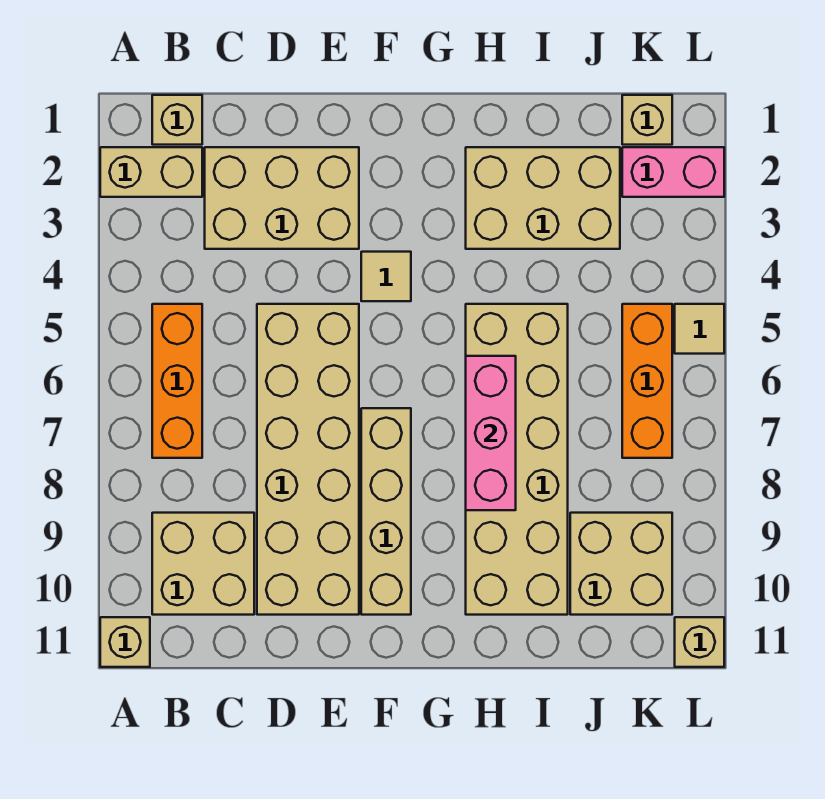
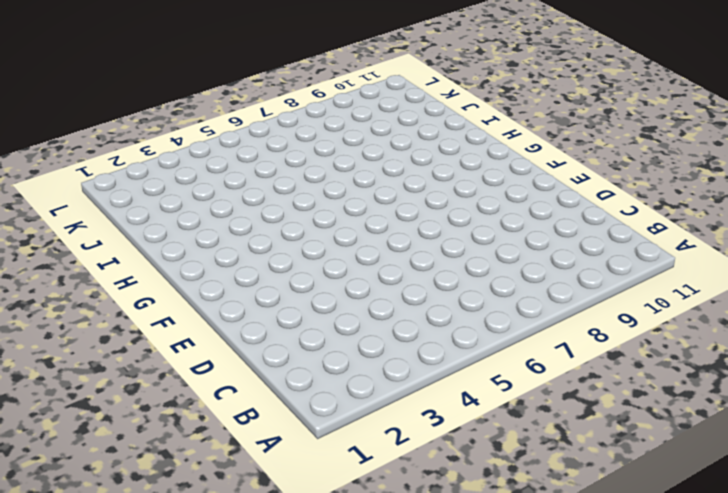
none -> tan brick A2:B2 level 1
none -> tan brick A11 level 1
none -> tan brick B1 level 1

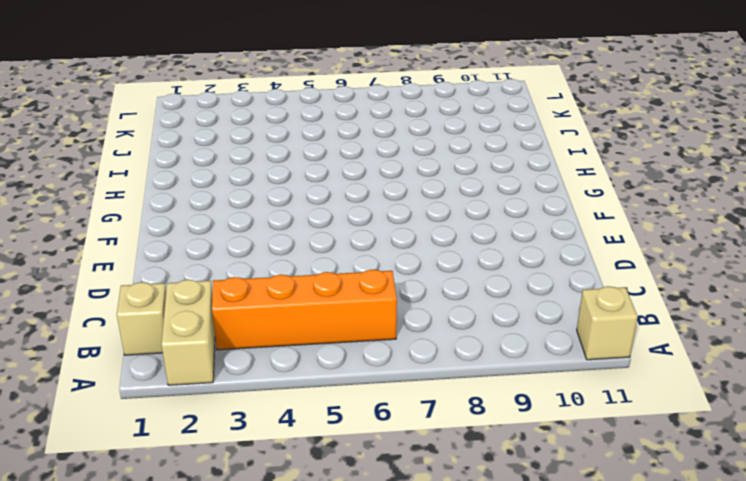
orange brick B3:B6 level 1 -> orange brick B5:B7 level 1
none -> tan brick B9:C10 level 1
none -> tan brick C2:E3 level 1
none -> tan brick D5:E10 level 1

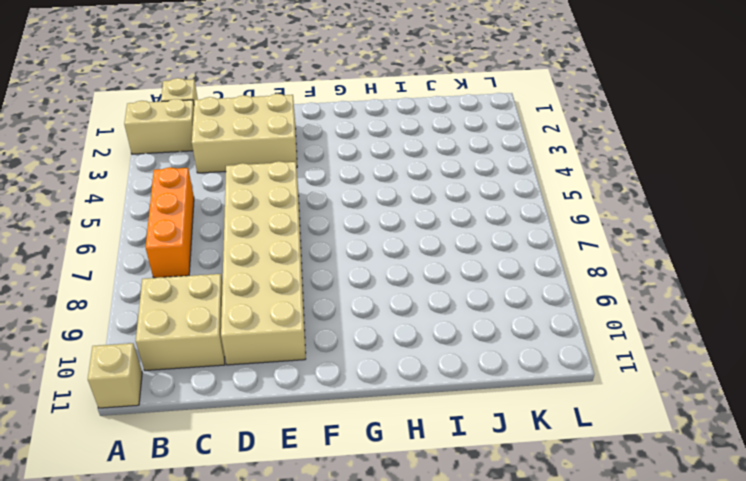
none -> tan tile F4 level 1
none -> tan brick F7:F10 level 1
none -> tan brick H2:J3 level 1

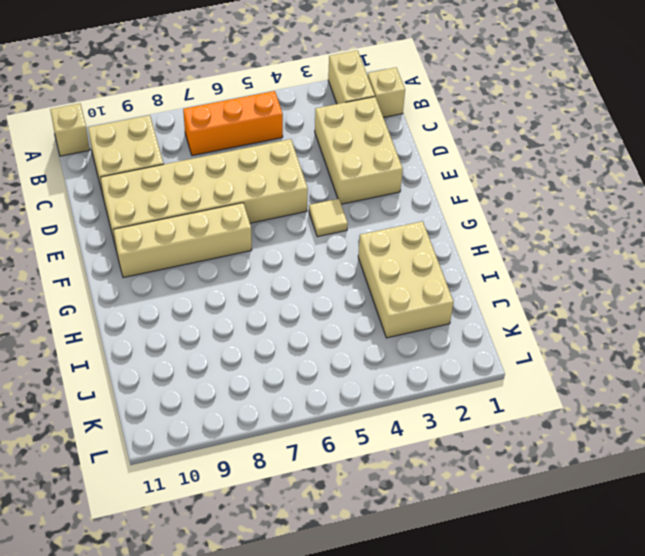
none -> tan brick H5:I10 level 1
none -> tan brick J9:K10 level 1
none -> tan brick K1 level 1

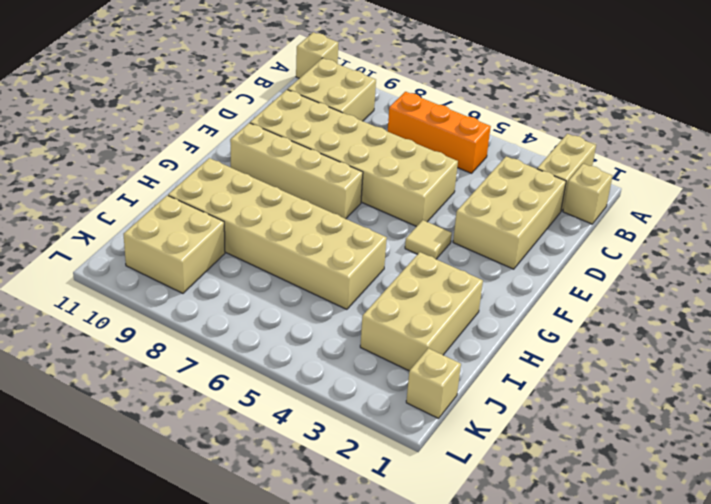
none -> pink brick K2:L2 level 1
none -> orange brick K5:K7 level 1
none -> tan tile L5 level 1

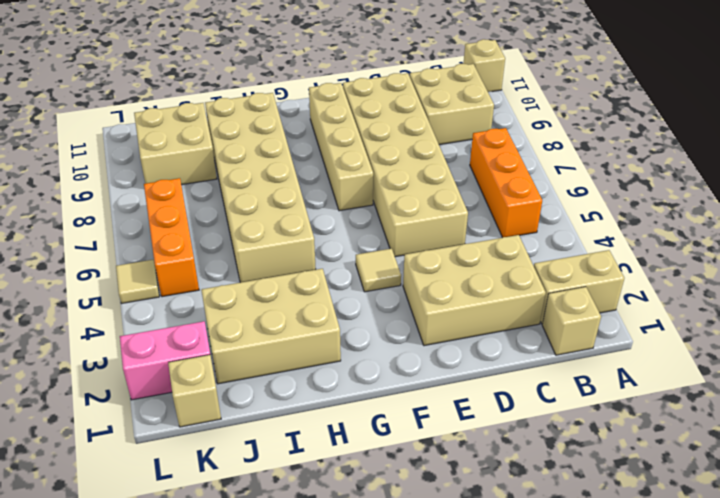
none -> tan brick L11 level 1
none -> pink brick H6:H8 level 2

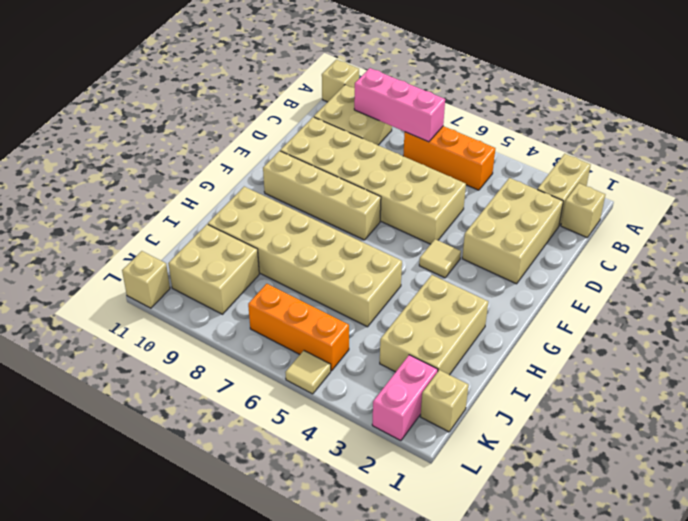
pink brick B7:B9 level 2 -> pink brick H6:H8 level 2

